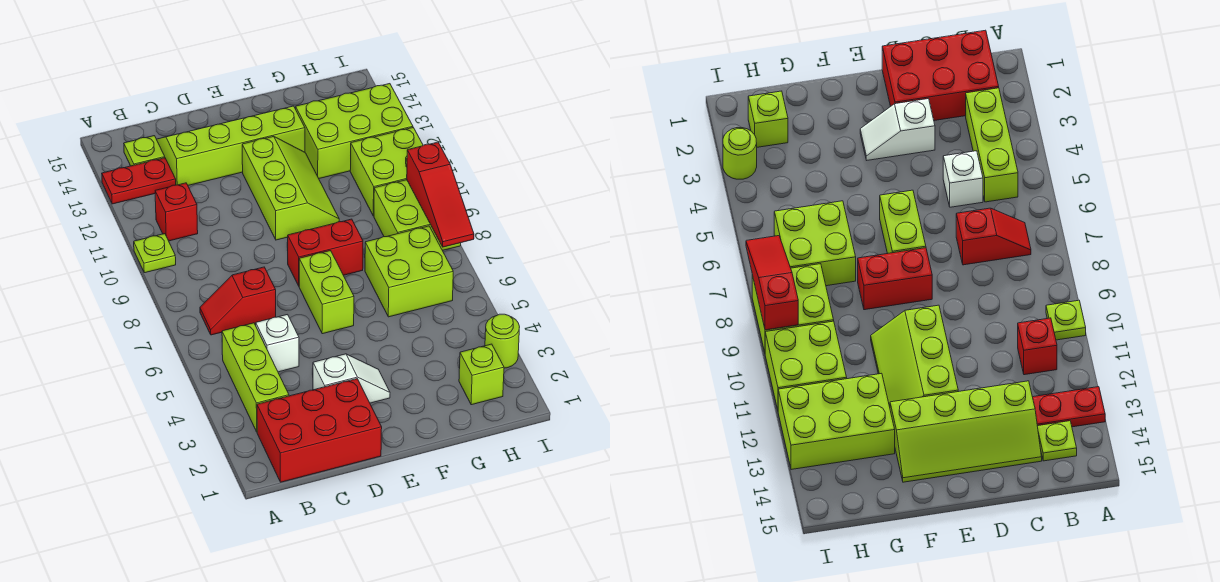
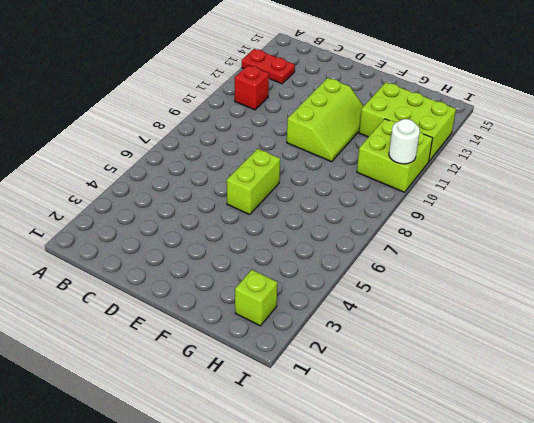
white round brick I10 level 2 -> none
none -> lime plate A10 level 1
none -> red brick B1:D2 level 1
none -> lime brick B3:B5 level 1

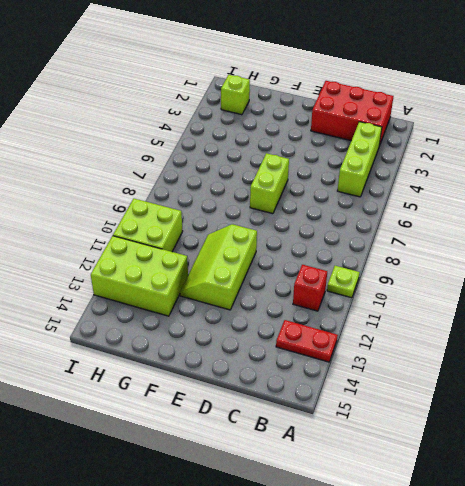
none -> red slope B7:C7 level 1 top C
none -> lime plate B14 level 1
none -> white brick C5 level 1

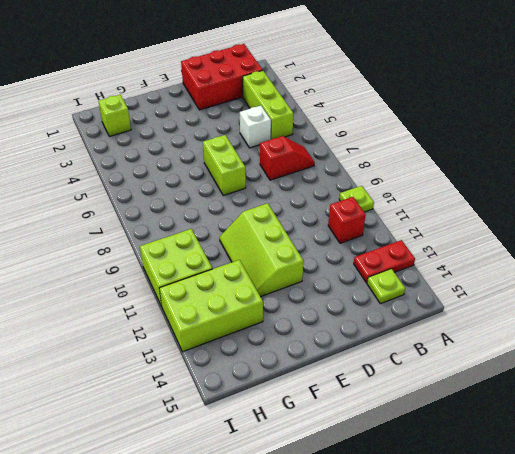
none -> lime slope C13:F14 level 1 top 13
none -> white slope D3:E3 level 1 top D
none -> red brick E8:F8 level 1

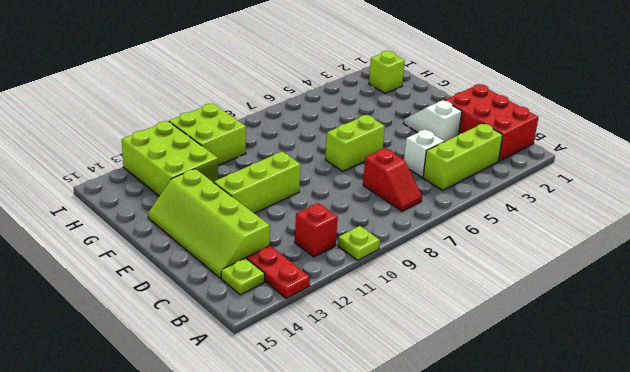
none -> red brick E8:F8 level 1
none -> lime brick G6:H7 level 1
none -> lime brick H8:I9 level 1

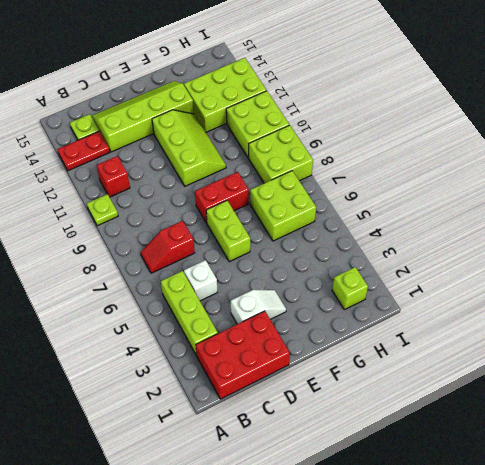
none -> lime round brick I3 level 1
none -> red slope I7:I9 level 2 top 9

